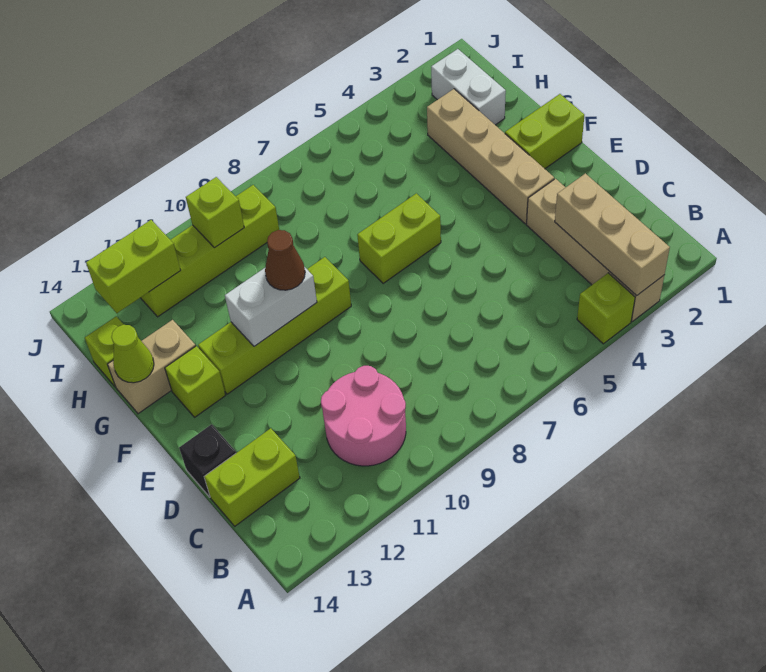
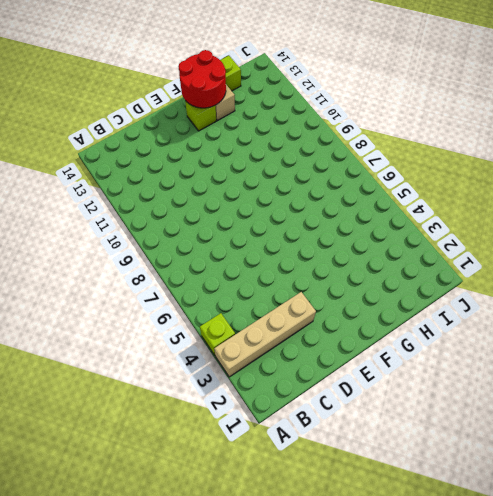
red round brick F13:G14 level 2 -> lime cone G14 level 2
none -> pink round brick B10:C11 level 1
none -> lime brick C13:C14 level 1
none -> black brick D14 level 1

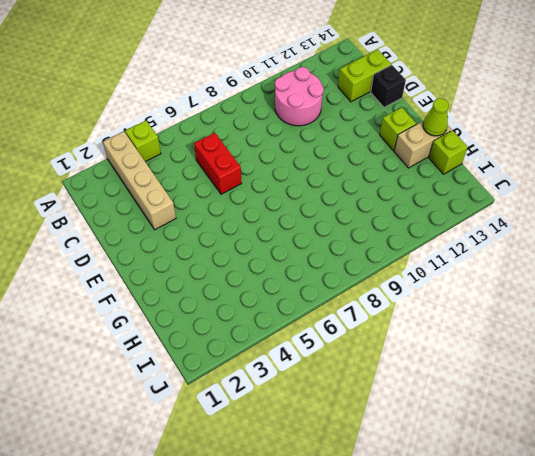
red brick C6:D6 level 1 -> none
none -> tan brick E3:H3 level 1
none -> lime brick F1:F2 level 1
none -> lime brick F6:F7 level 1

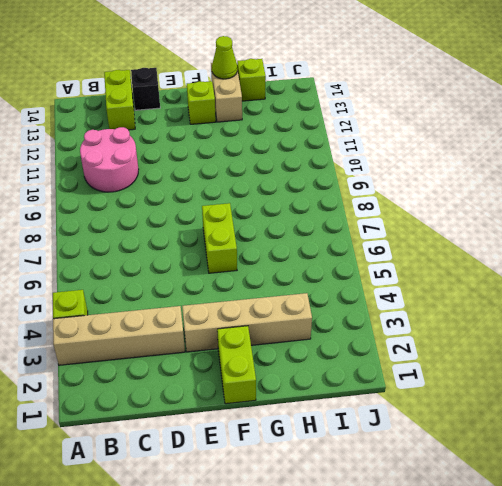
none -> lime brick F9:F12 level 1
none -> white brick H2:I2 level 1
none -> lime brick I9:I12 level 1

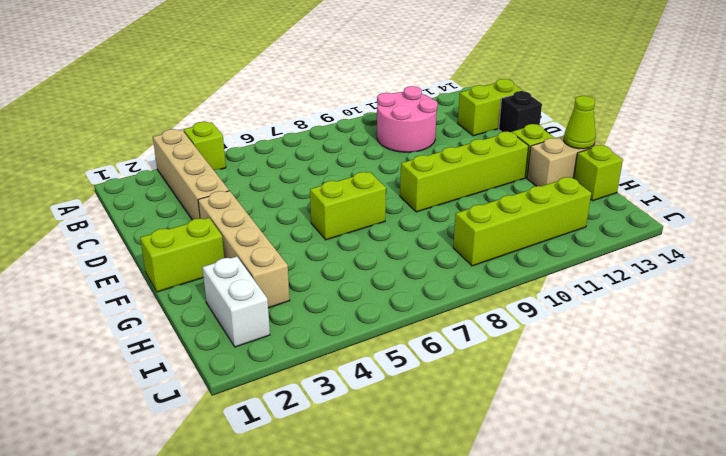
none -> tan brick A3:C3 level 2
none -> white brick F10:F11 level 2
none -> lime brick I10 level 2

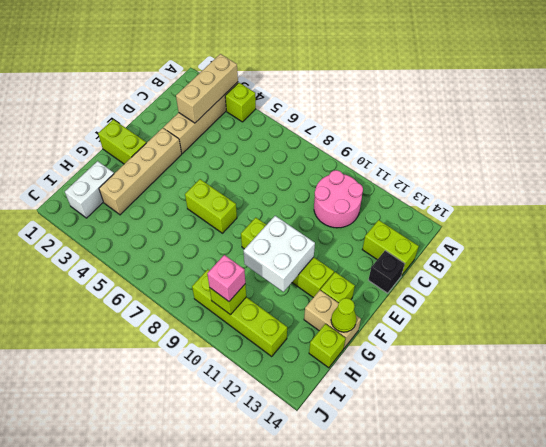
white brick F10:G11 level 2 -> white brick F10:F11 level 2
pink brick I10 level 3 -> none
none -> lime brick I12:I13 level 2
none -> brown cone F10 level 3

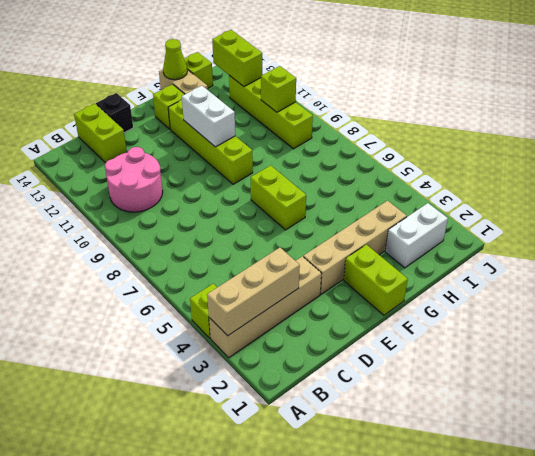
none -> brown cone F10 level 3

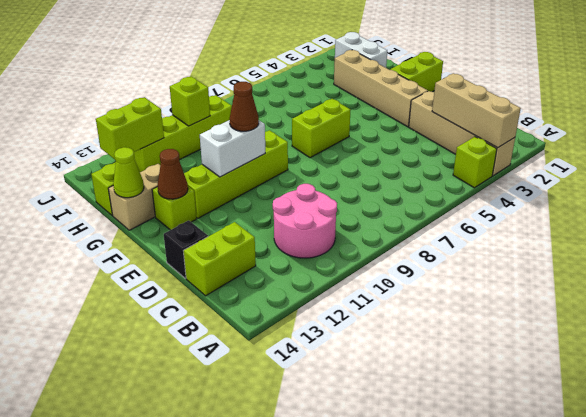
brown cone F13 level 2 -> none

